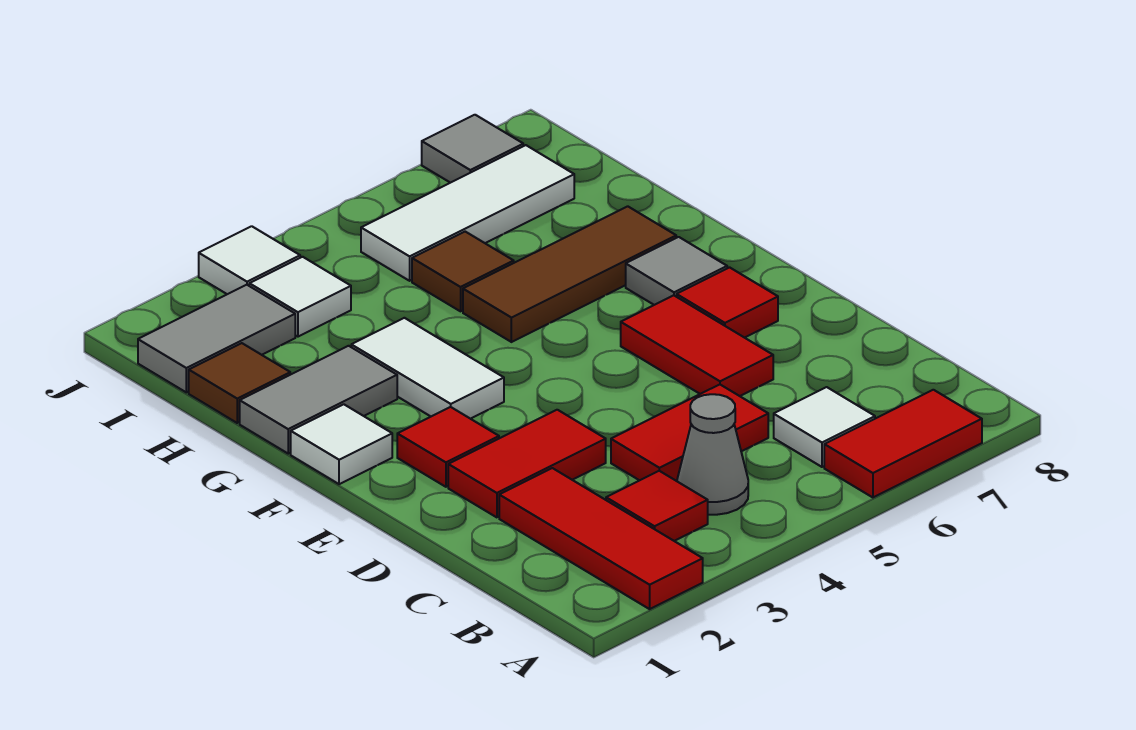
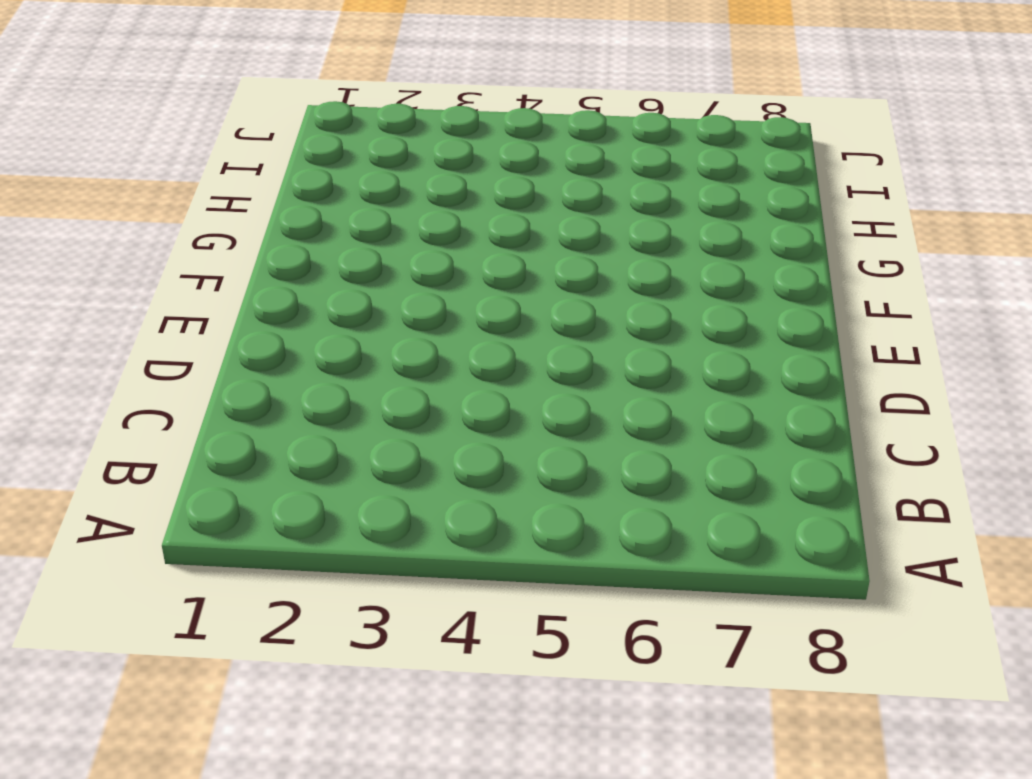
none -> red tile A2:C2 level 1
none -> red tile A6:A7 level 1
none -> red tile B3 level 1

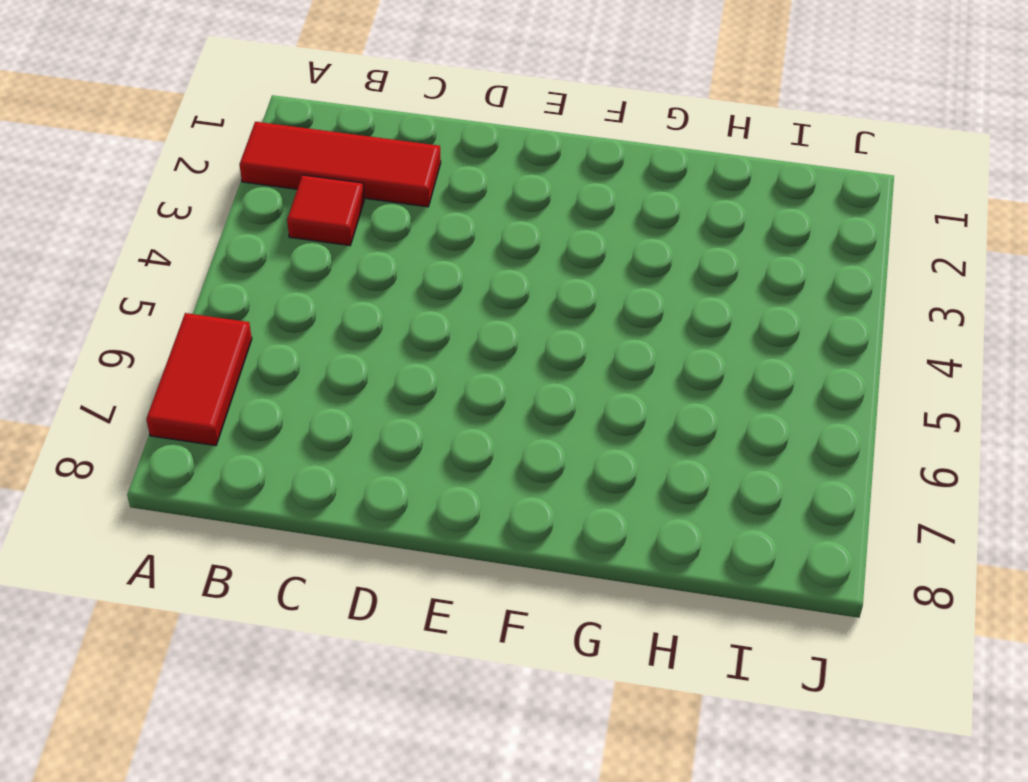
none -> grey cone B4 level 1
none -> white tile B6 level 1
none -> red tile C4:C5 level 1

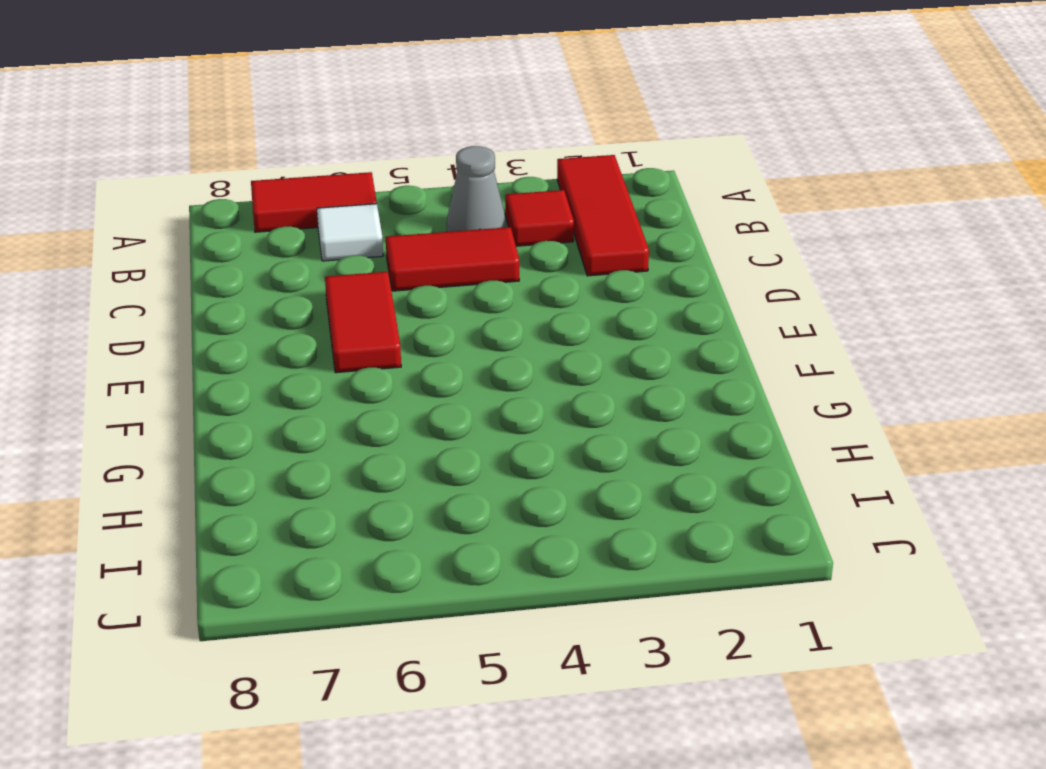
none -> red tile D2:D3 level 1
none -> red tile E2 level 1
none -> red tile E7 level 1

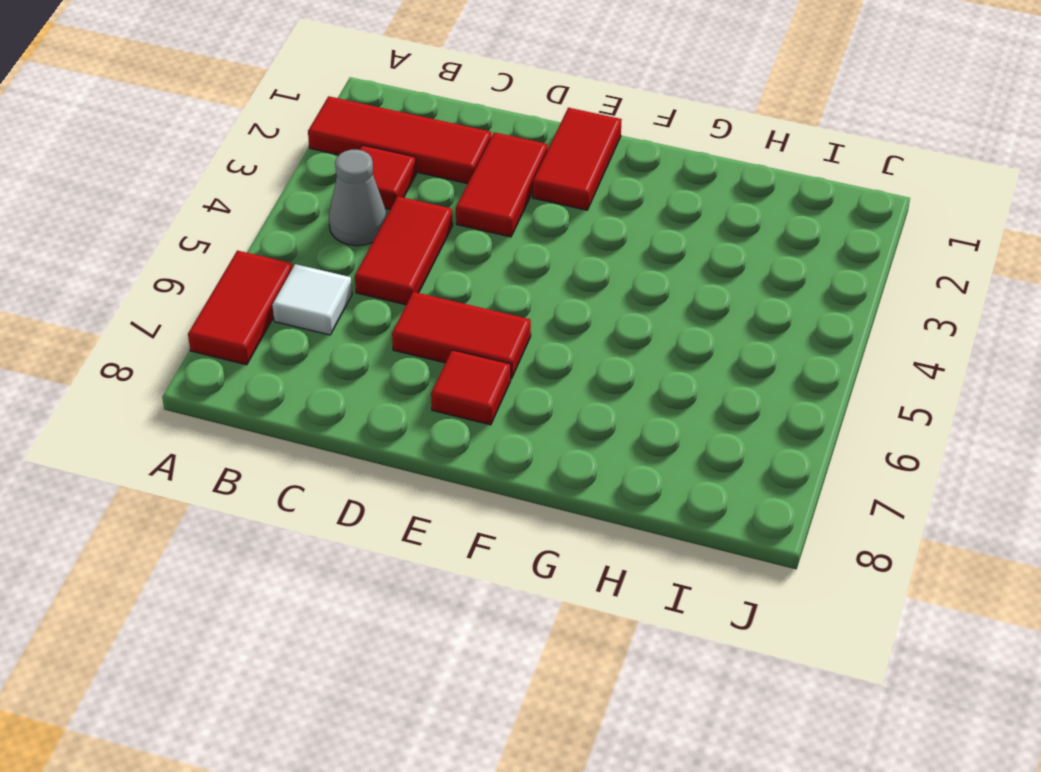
red tile E1:E2 level 1 -> red tile E2 level 1
none -> white tile F1 level 1
none -> white tile F3:G3 level 1
none -> grey tile F7 level 1

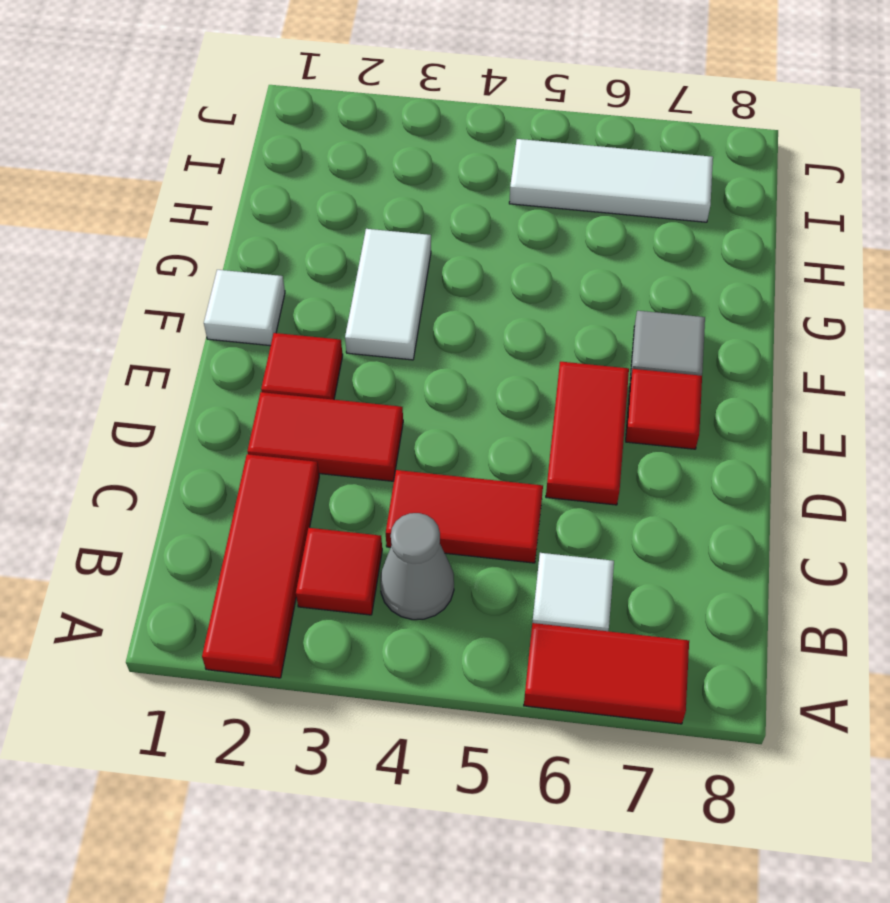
none -> grey tile G1:G2 level 1
none -> brown tile G5:G7 level 1
none -> brown tile H1 level 1

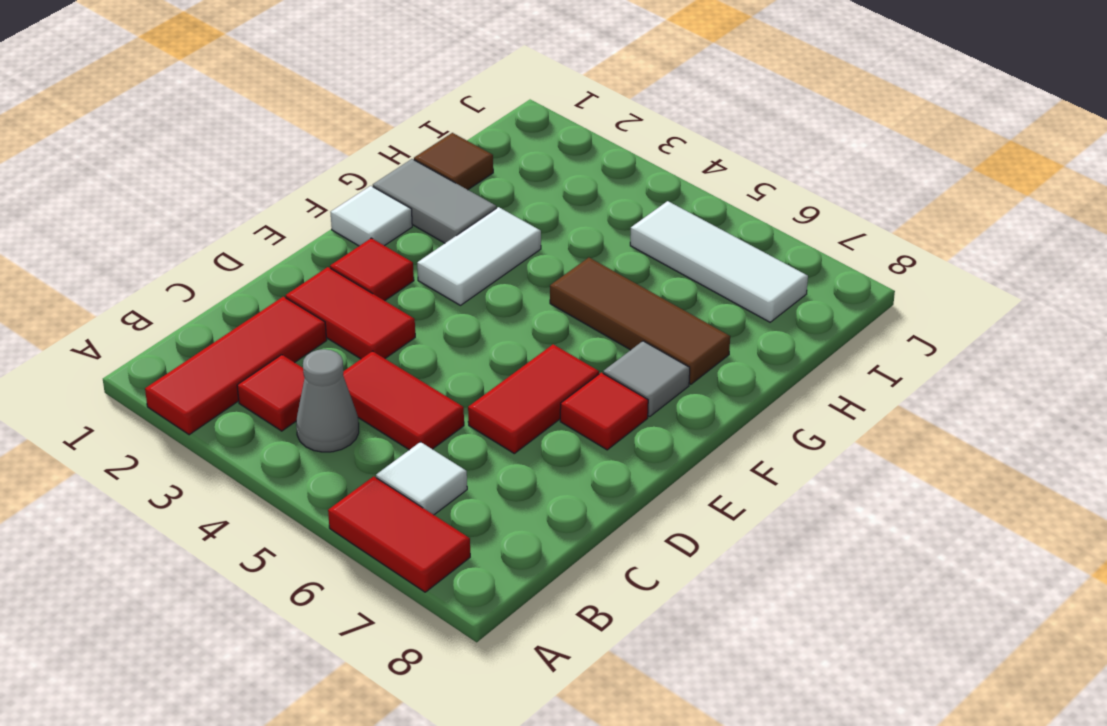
none -> brown tile H5 level 1
none -> grey tile I1:I2 level 1
none -> white tile I3 level 1

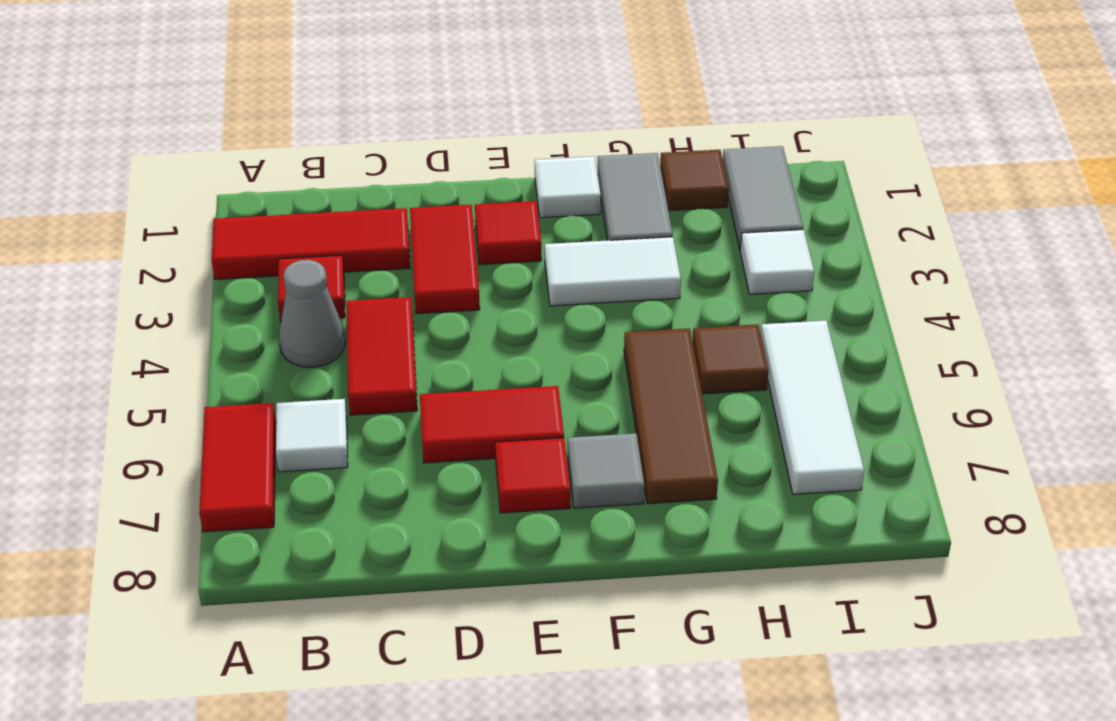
none -> white tile J3 level 1
none -> grey tile J7 level 1

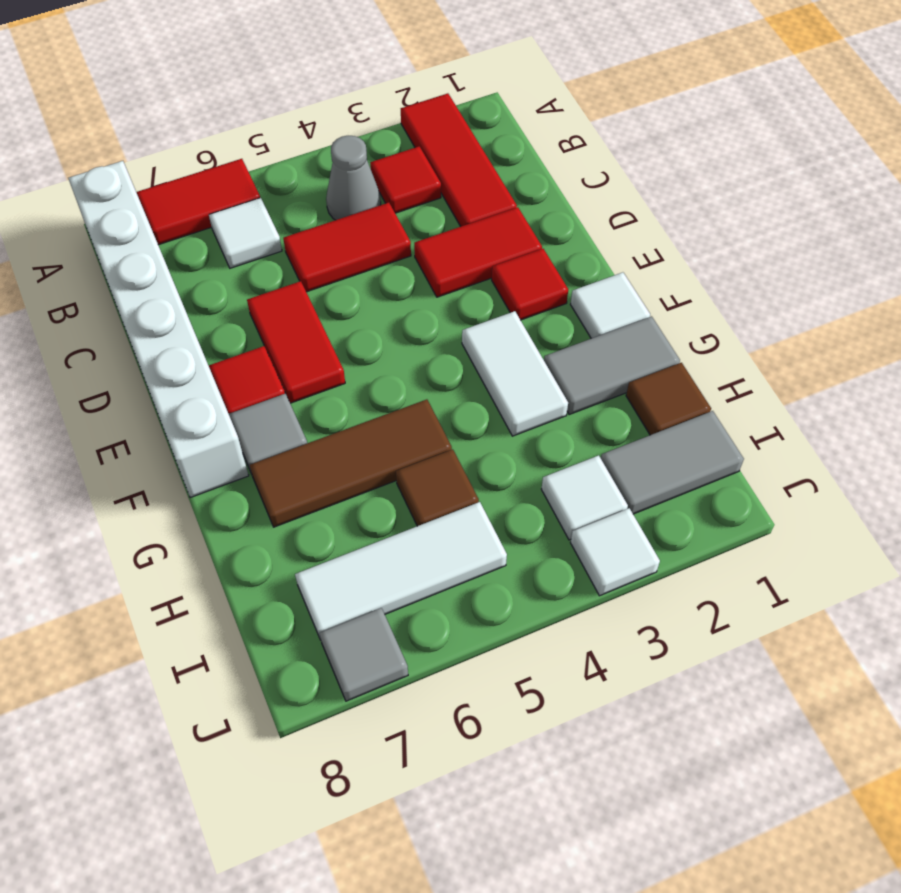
white brick A8:F8 level 1 -> none

